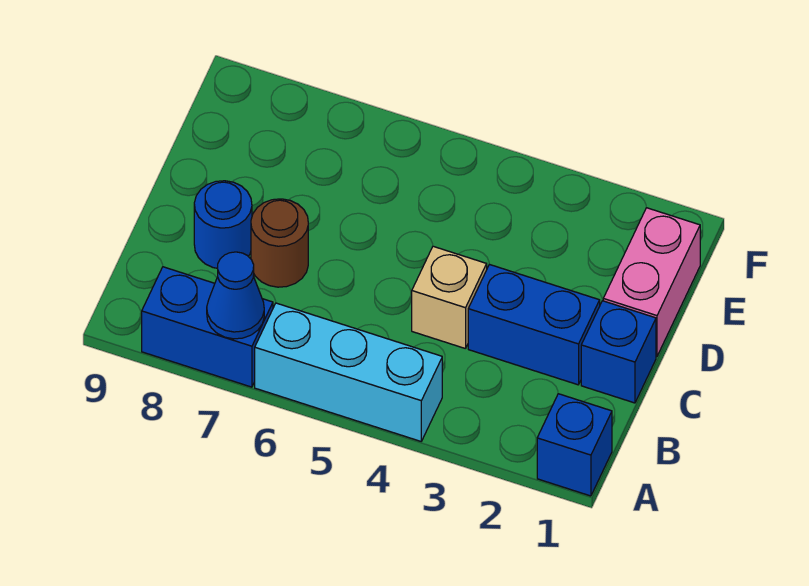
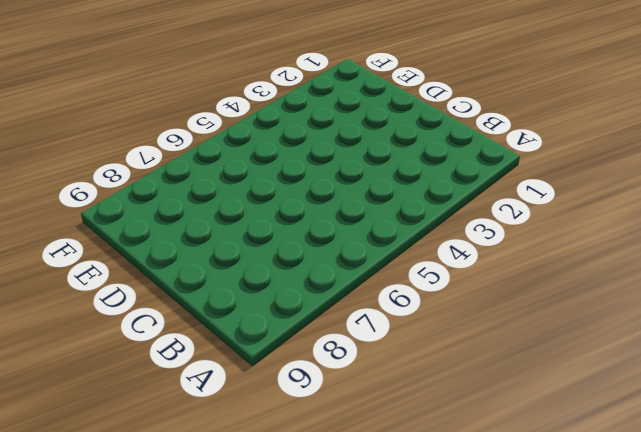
none -> blue brick A1 level 1
none -> cyan brick A4:A6 level 1

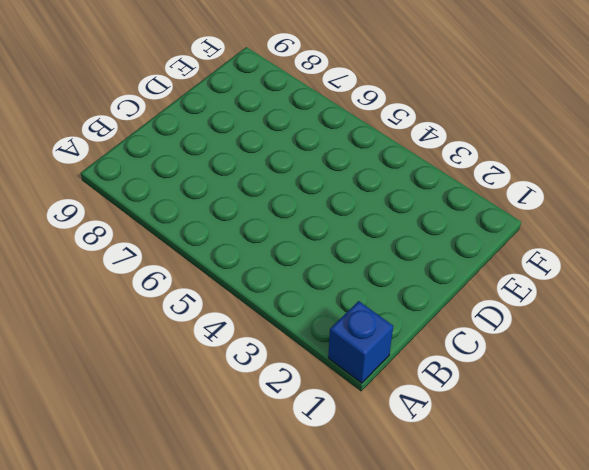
none -> cyan brick A4:A6 level 1
none -> blue brick A7:A8 level 1

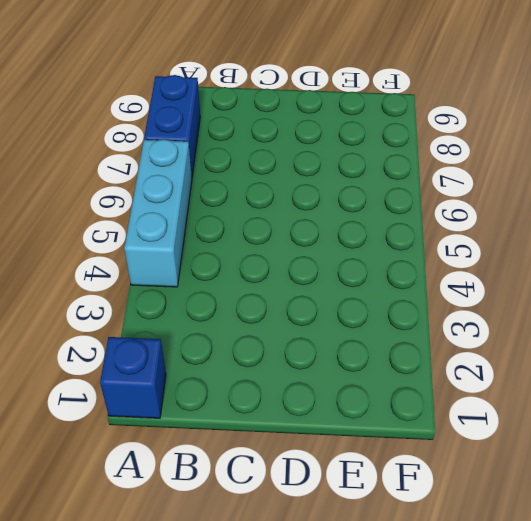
none -> blue brick C1 level 1
none -> blue brick C2:C3 level 1

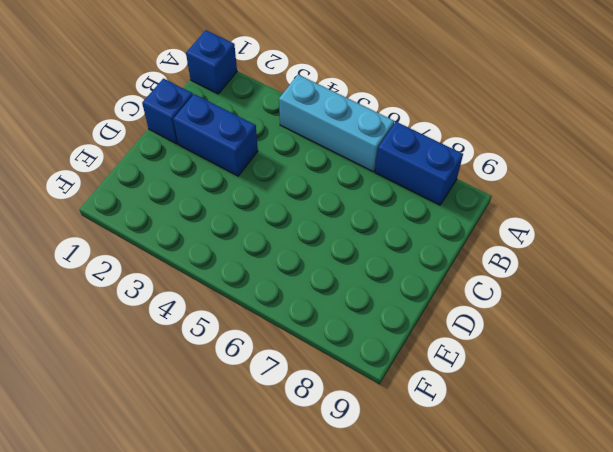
none -> tan brick C4 level 1
none -> brown round brick C7 level 1

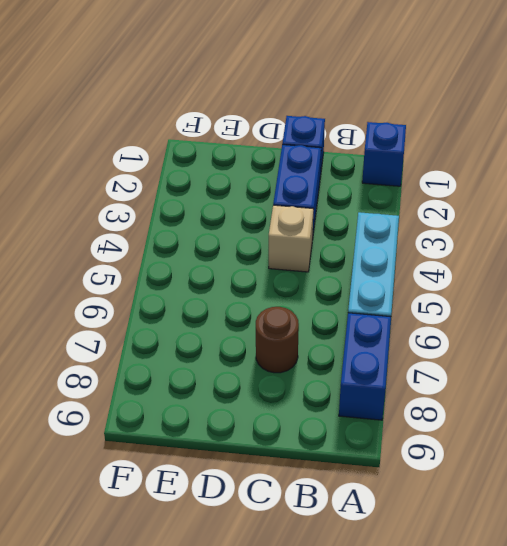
none -> blue round brick C8 level 1
none -> pink brick D1:E1 level 1

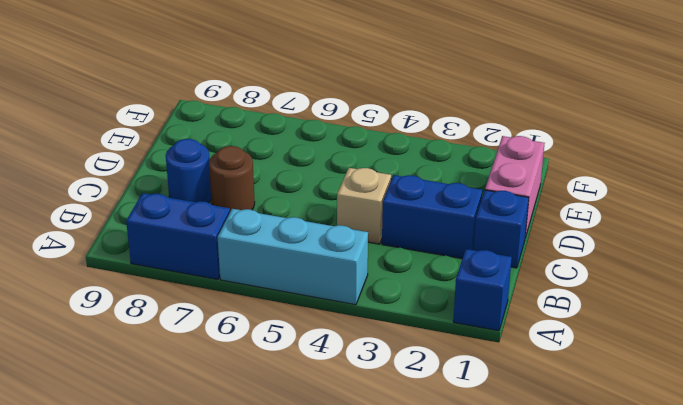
none -> blue cone A7 level 2

